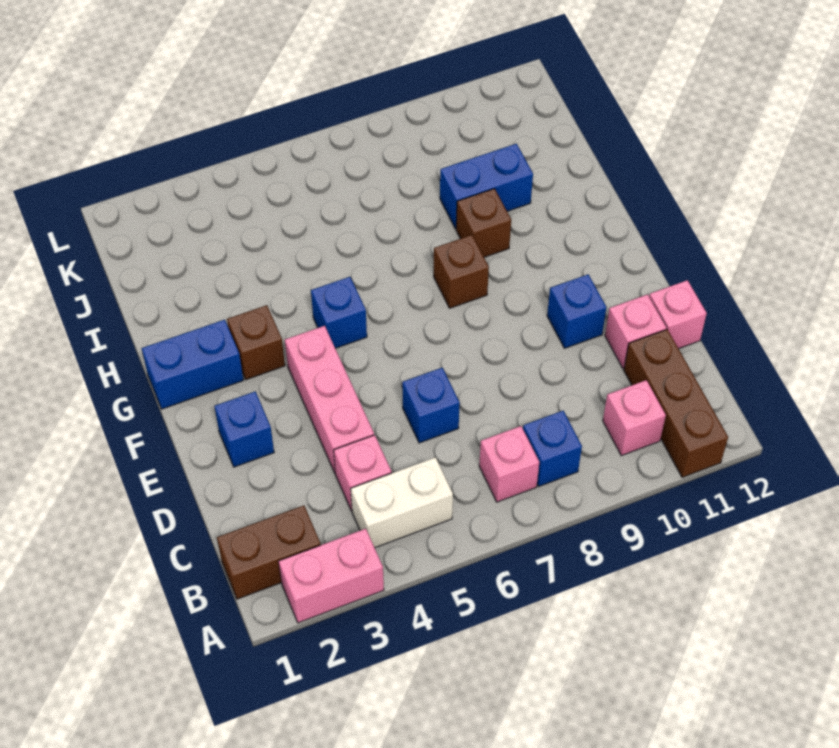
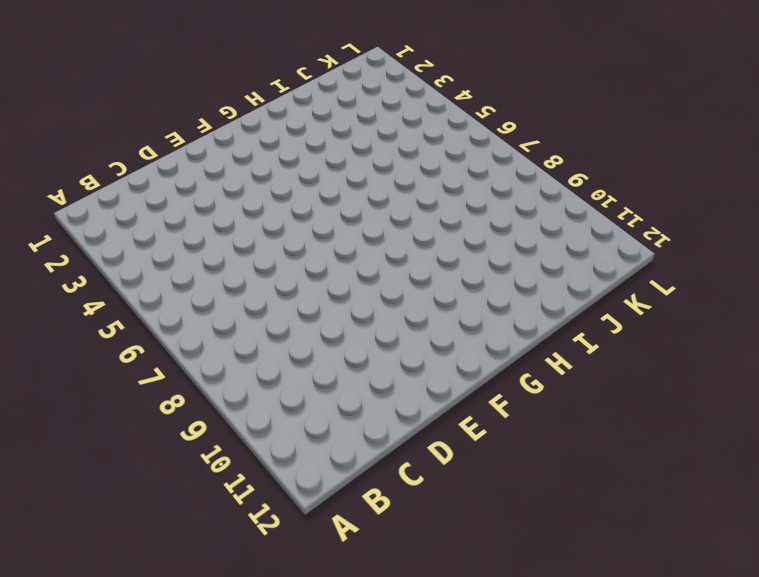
none -> pink brick A2:A3 level 1
none -> brown brick A11:C11 level 1
none -> brown brick B1:B2 level 1

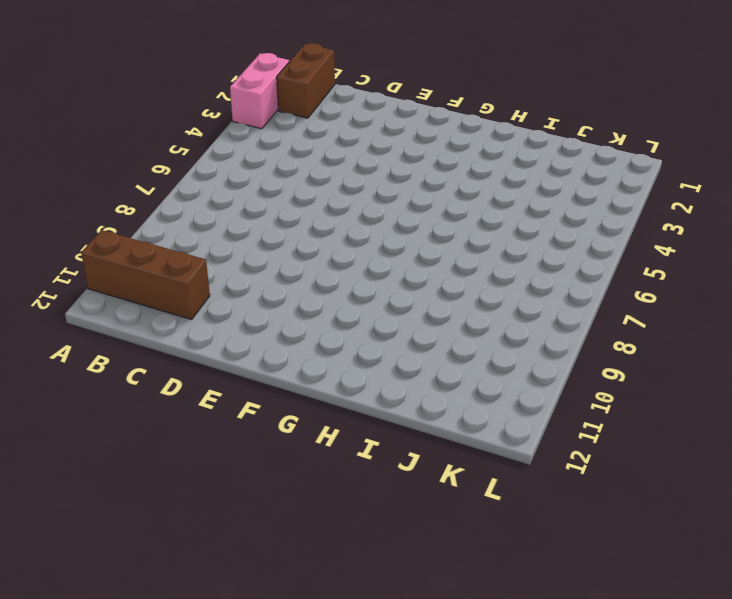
none -> white brick B4:B5 level 1
none -> pink brick B7 level 1
none -> blue brick B8 level 1

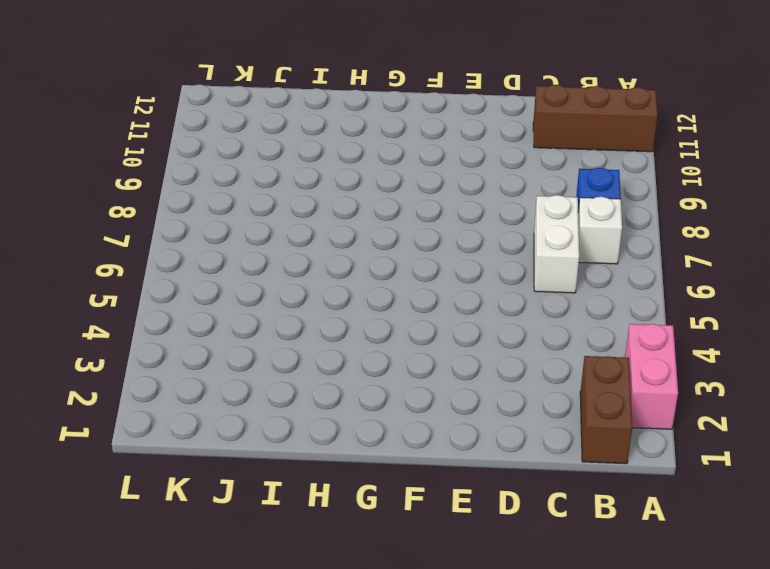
white brick B7 level 1 -> pink brick B7 level 1
white brick C6:C7 level 1 -> white brick B4:B5 level 1
none -> pink brick B10 level 1
none -> pink brick C4 level 1
none -> pink brick D4:F4 level 1

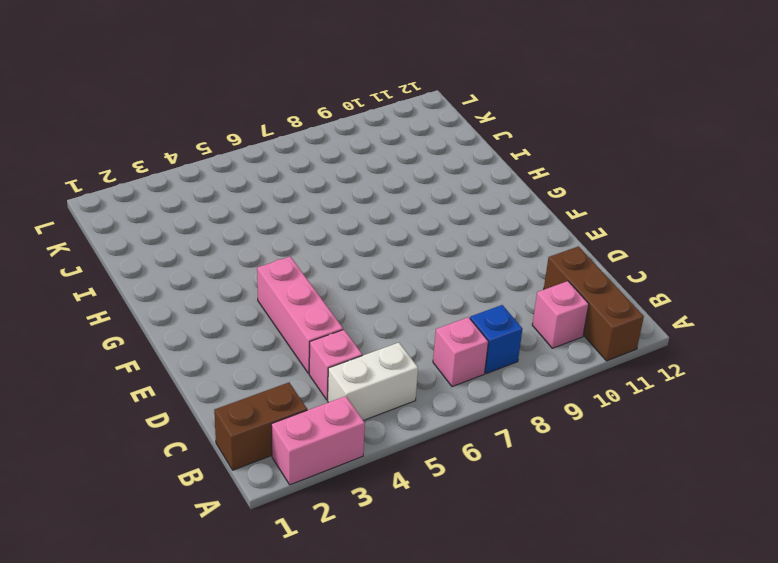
none -> blue brick D6 level 1
none -> pink brick D11 level 1
none -> pink brick D12 level 1

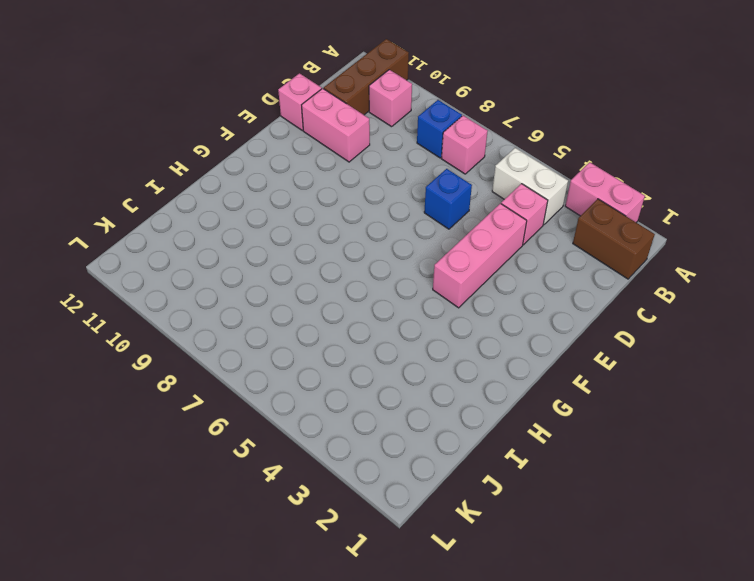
pink brick D10:D11 level 1 -> pink brick D11 level 1
none -> blue brick E2 level 1
none -> blue brick E10 level 1
none -> blue brick G1:G2 level 1

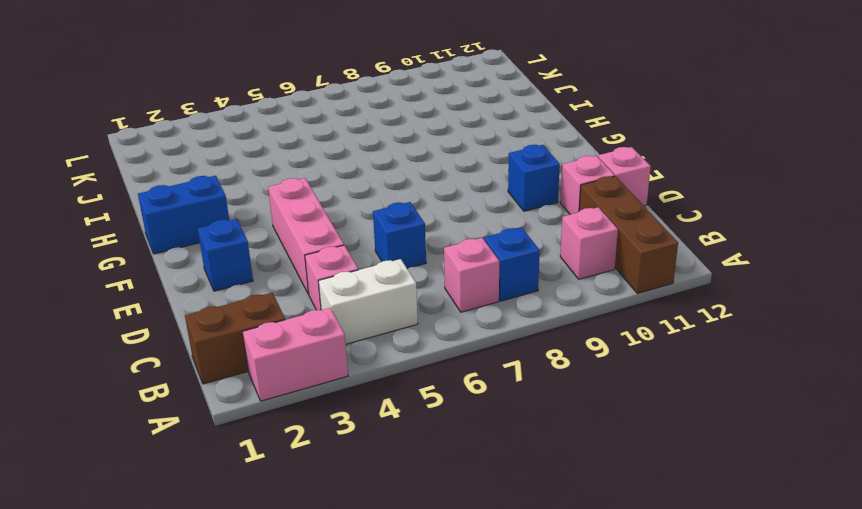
none -> brown brick G3 level 1
none -> blue brick G5 level 1
none -> brown brick G8 level 1

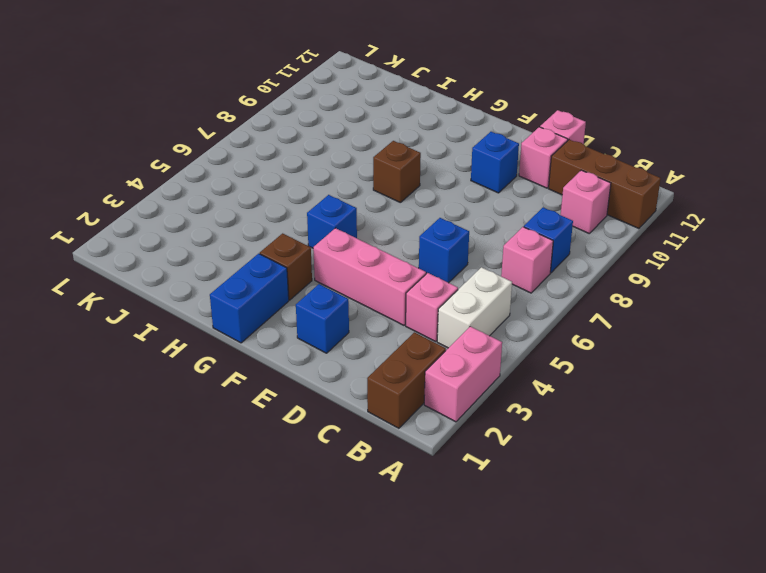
none -> brown brick H9 level 1
none -> blue brick I9:I10 level 1

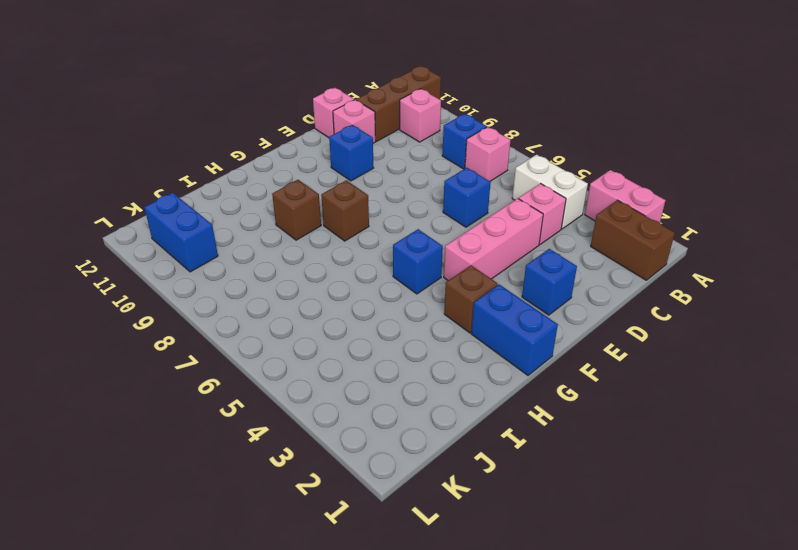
blue brick K10:K11 level 1 -> blue brick I9:I10 level 1

